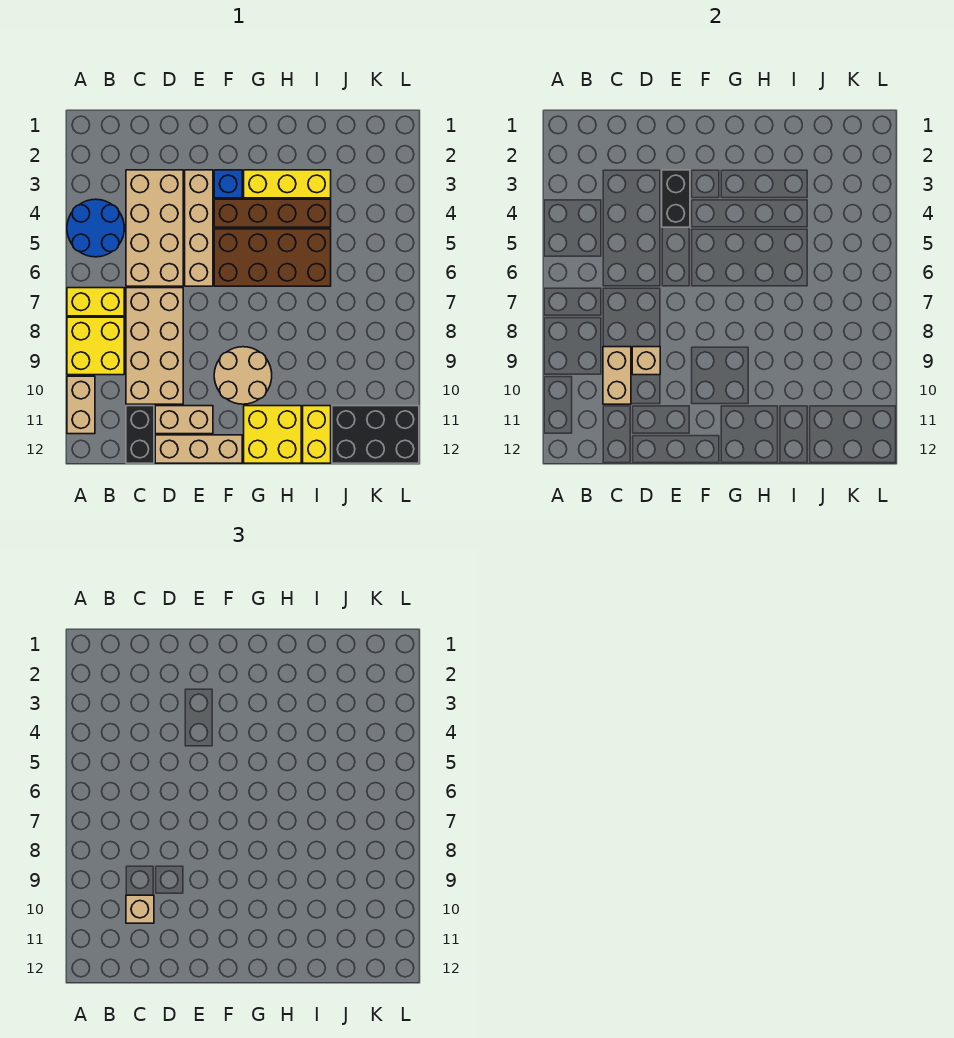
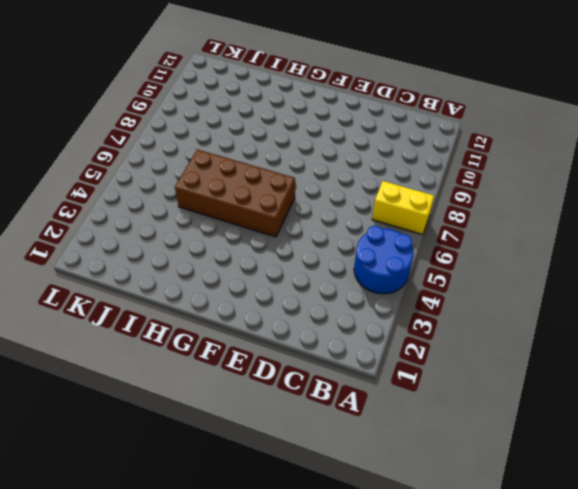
none -> yellow brick A8:B9 level 1
none -> tan brick A10:A11 level 1
none -> tan brick C3:D6 level 1

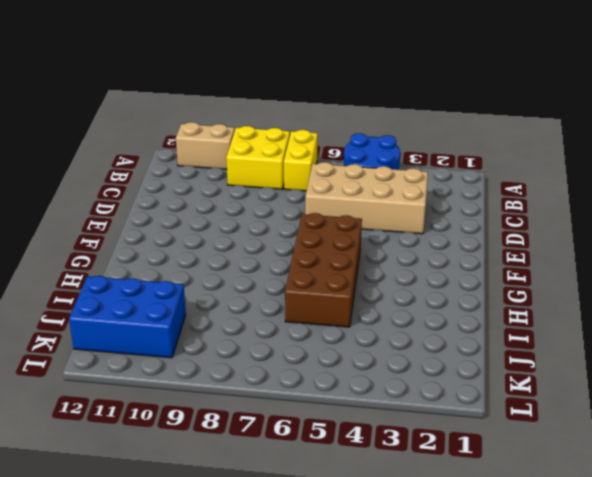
blue brick J10:K12 level 1 -> black brick J11:L12 level 1
none -> tan brick C7:D10 level 1
none -> black brick C11:C12 level 1
none -> tan brick D11:E11 level 1

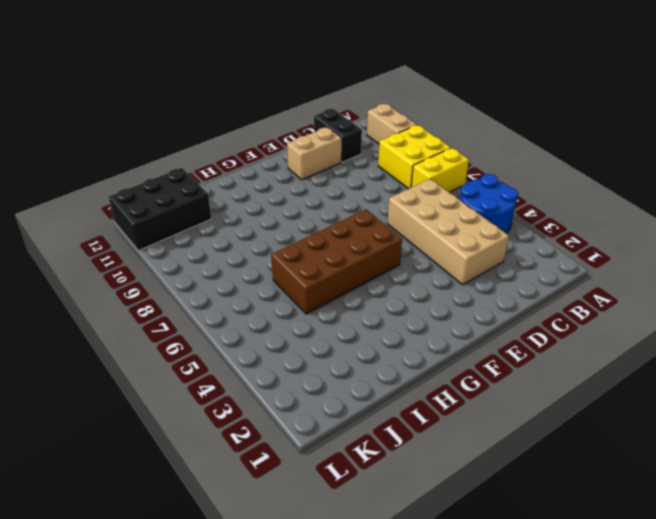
none -> tan brick C7:D10 level 1
none -> tan brick D12:F12 level 1
none -> tan brick E3:E6 level 1

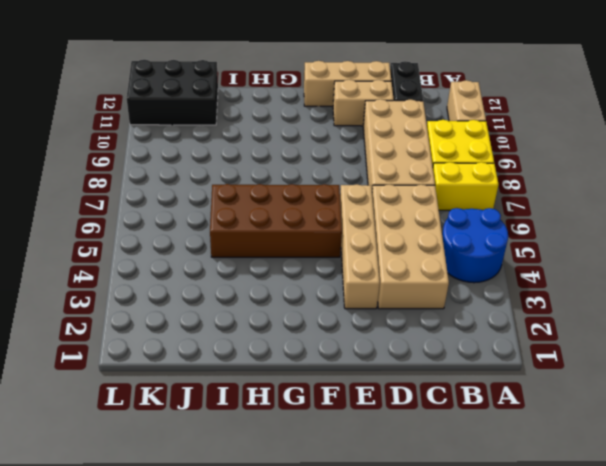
none -> blue brick F3 level 1
none -> brown brick F4:I4 level 1
none -> tan round brick F9:G10 level 1

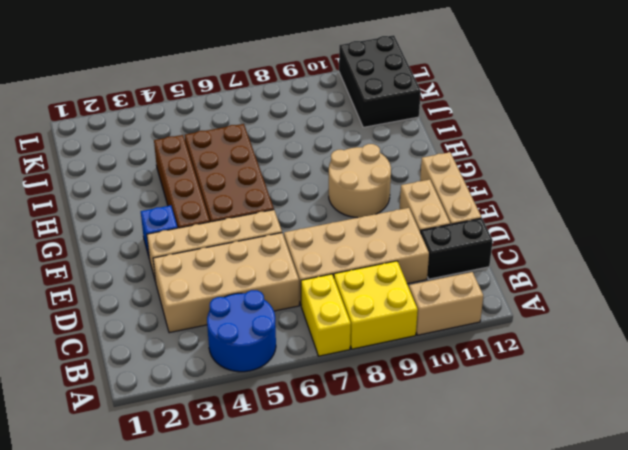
none -> yellow brick G3:I3 level 1
none -> yellow brick G11:H12 level 1
none -> yellow brick I11:I12 level 1

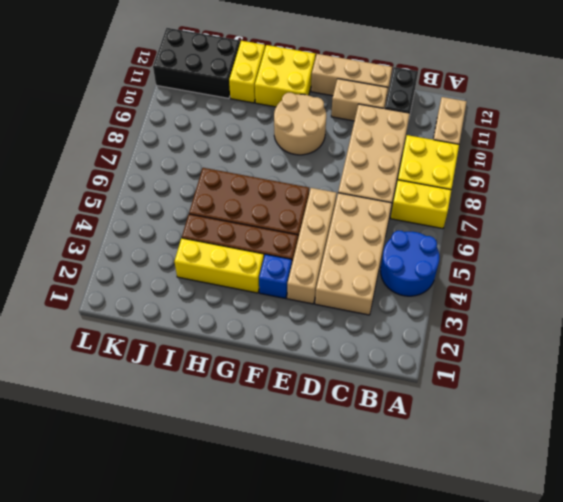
none -> tan brick C9:C10 level 2
none -> tan brick D9 level 2
none -> black brick E3:E4 level 2

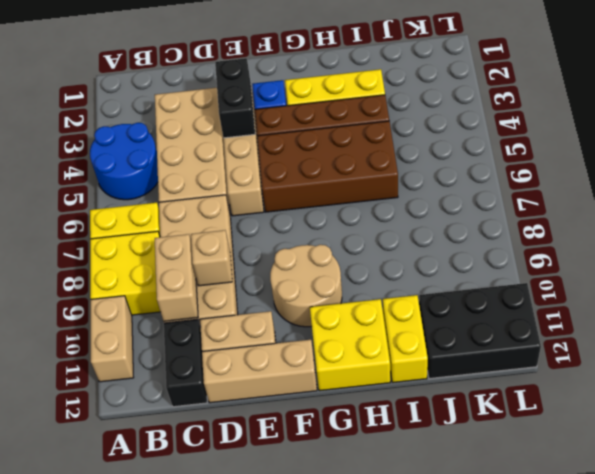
none -> tan brick C10 level 3

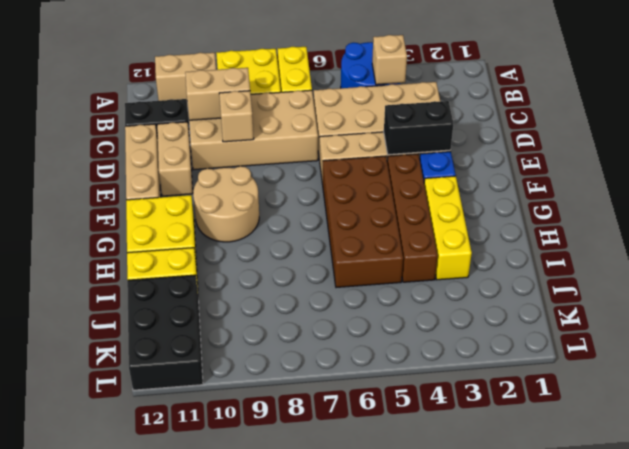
tan brick B4 level 2 -> tan brick C10 level 3

